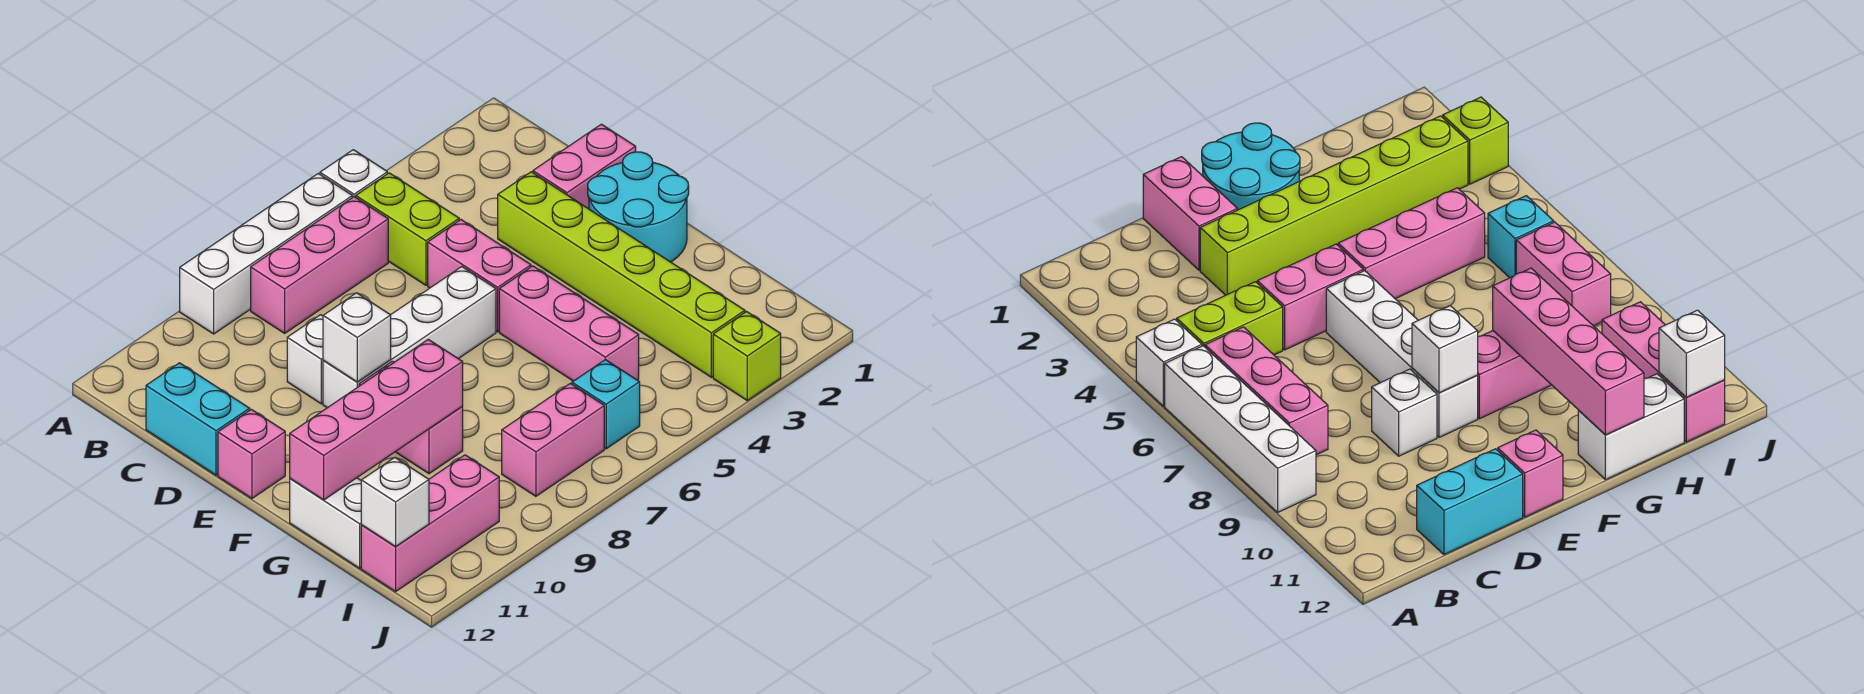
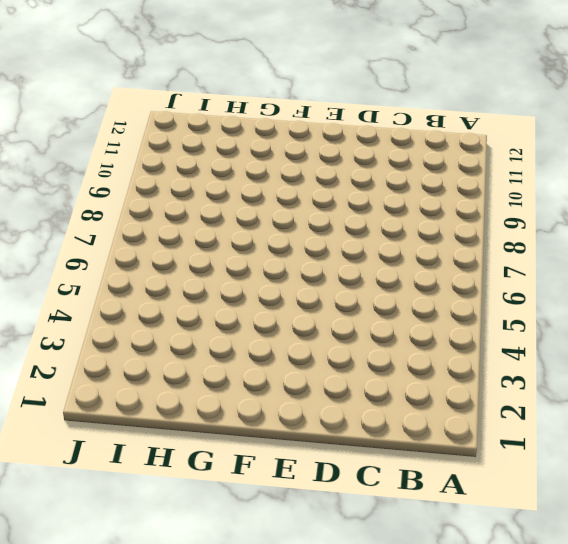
none -> white brick A5 level 1
none -> white brick A6:A9 level 1
none -> lime brick B5:C5 level 1

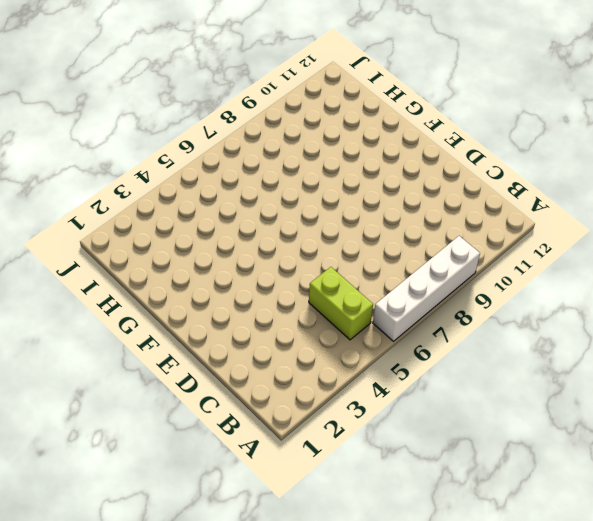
none -> white brick A5 level 1
none -> pink brick B6:B8 level 1
none -> cyan brick C12:D12 level 1

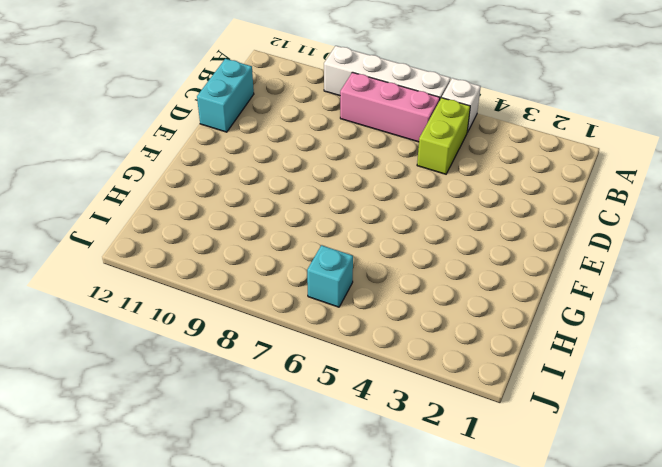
none -> pink brick D1:D2 level 1
none -> lime brick D3:I3 level 1
none -> pink brick D5:E5 level 1

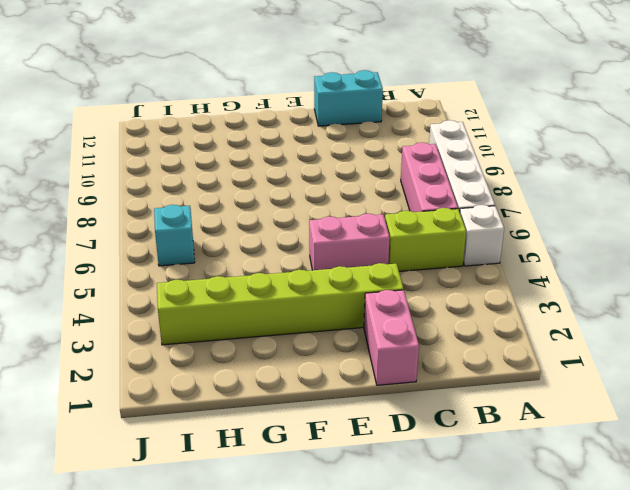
none -> white brick D9 level 1
none -> cyan round brick E1:F2 level 1
none -> white brick E6:E9 level 1

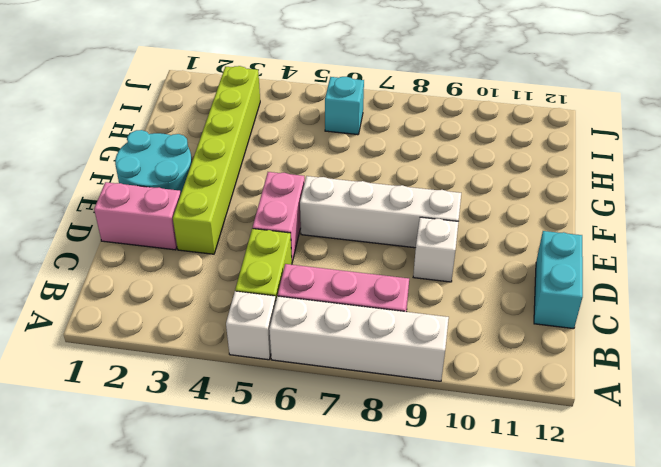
none -> pink brick E12 level 1
none -> pink brick F5:H5 level 1
none -> pink brick F9:G9 level 1

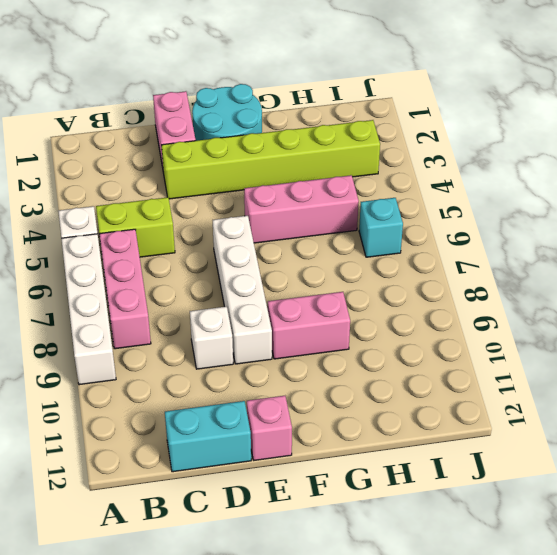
none -> pink brick D5:E5 level 1
none -> white brick G12:H12 level 1
none -> pink brick I7:I8 level 1

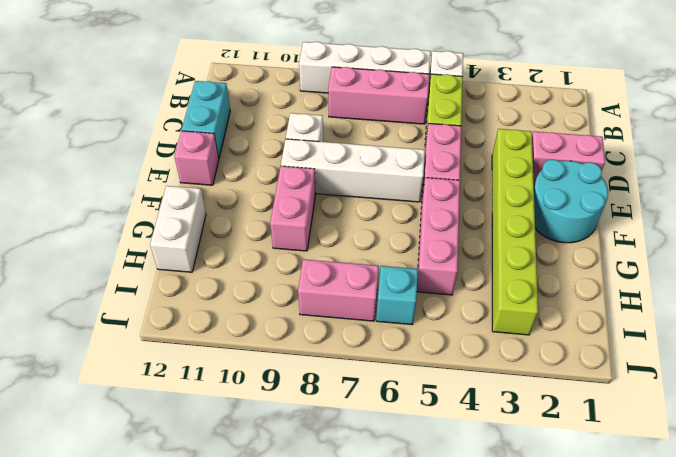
none -> pink brick I10:I12 level 1
none -> lime brick J3 level 1
none -> white brick E9 level 2

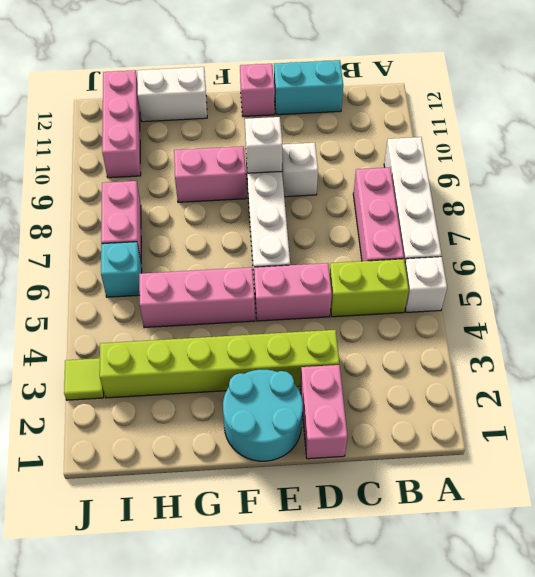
lime tile J3 level 1 -> lime brick J3 level 1
none -> pink brick G9:G12 level 2
none -> white brick I12 level 2

